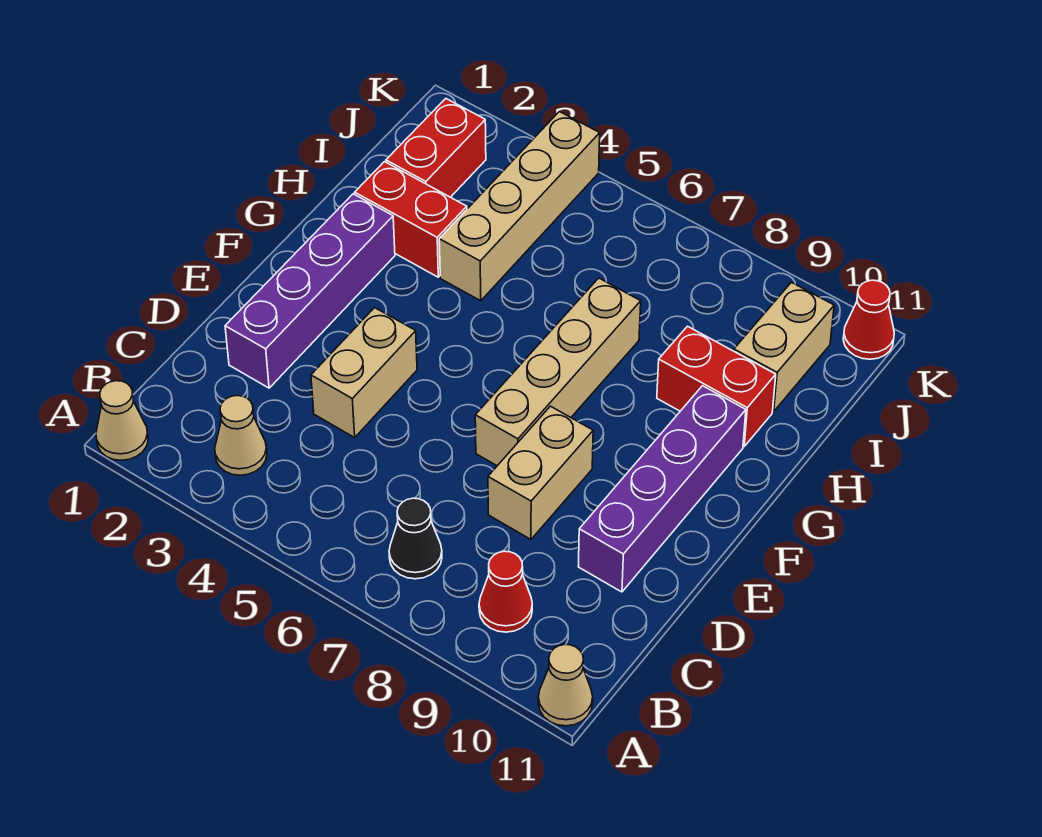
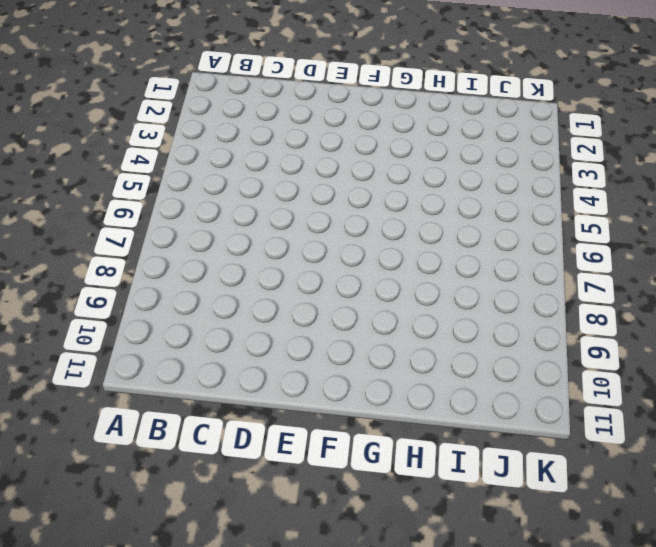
none -> tan cone A1 level 1
none -> tan cone A11 level 1
none -> tan cone B3 level 1

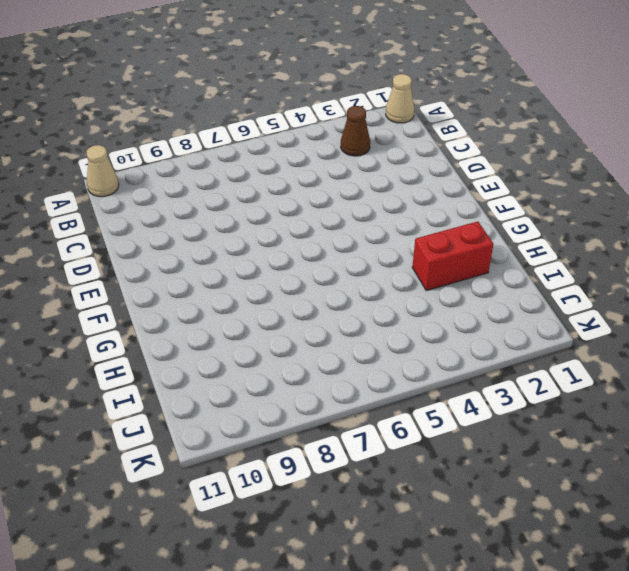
brown cone B3 level 1 -> tan cone B3 level 1
none -> black cone B7 level 1
none -> red cone B9 level 1
none -> purple brick D2:G2 level 1

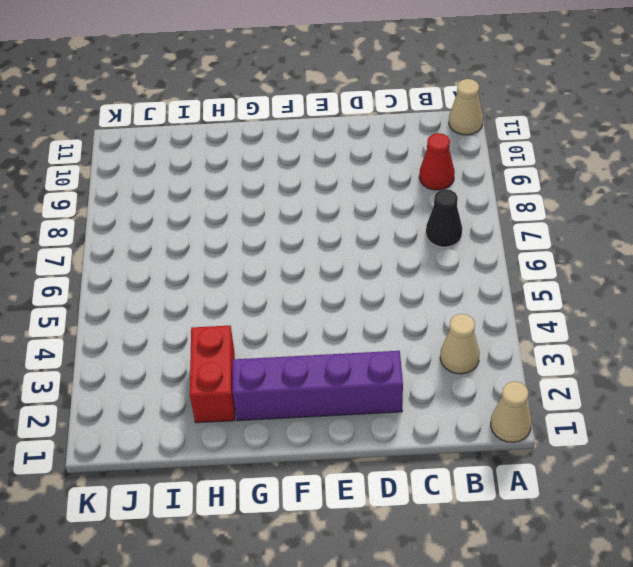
none -> tan brick D4:E4 level 1
none -> tan brick D8:E8 level 1
none -> purple brick D10:G10 level 1

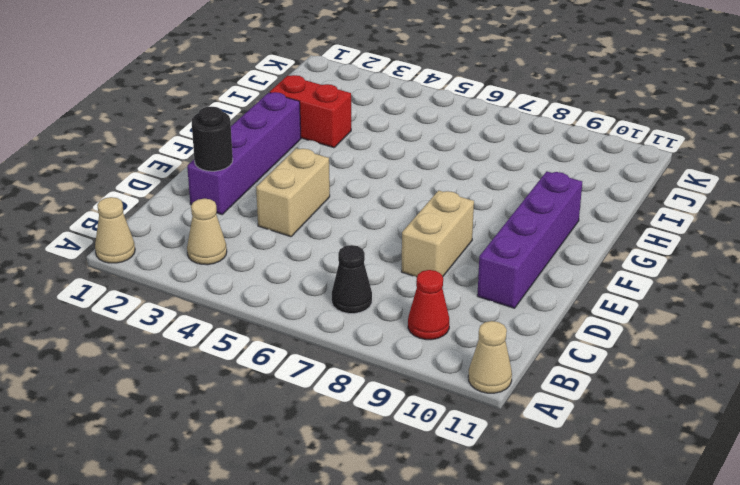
black round brick D2 level 2 -> none
none -> tan brick E7:H7 level 1
none -> tan brick H4:K4 level 1
none -> red brick H9:H10 level 1

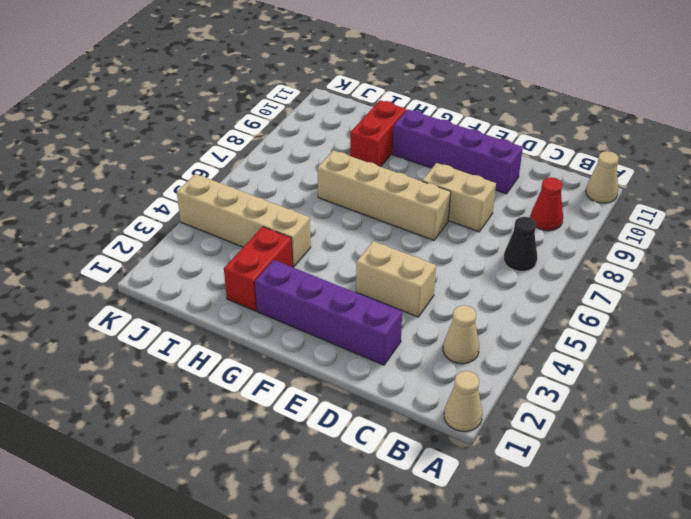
none -> red brick I2:J2 level 1
none -> tan brick I10:J10 level 1
none -> red cone K11 level 1

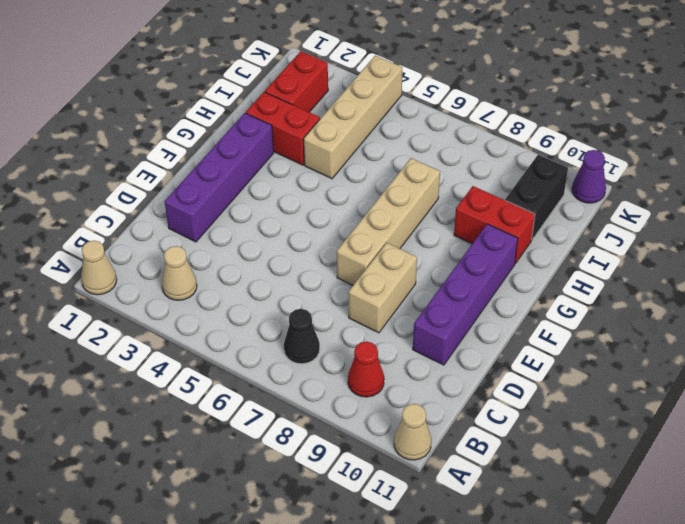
black brick I10:J10 level 1 -> tan brick I10:J10 level 1
purple cone K11 level 1 -> red cone K11 level 1
none -> tan brick D4:E4 level 1

